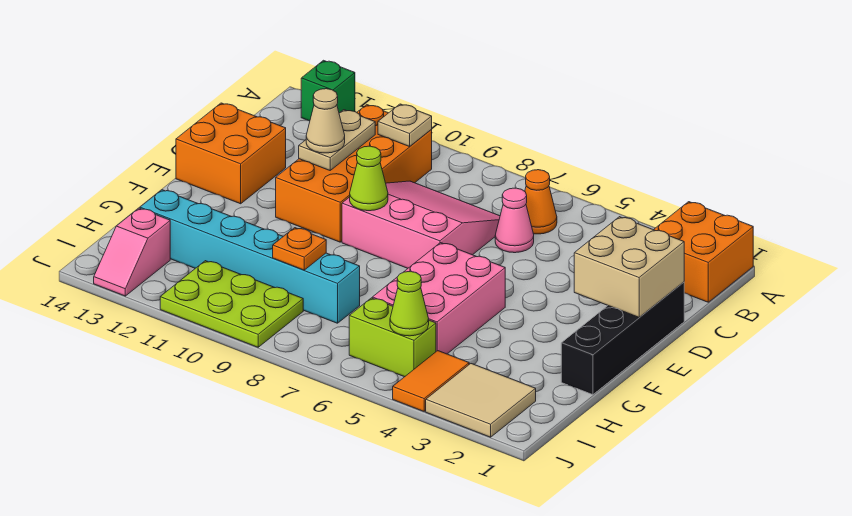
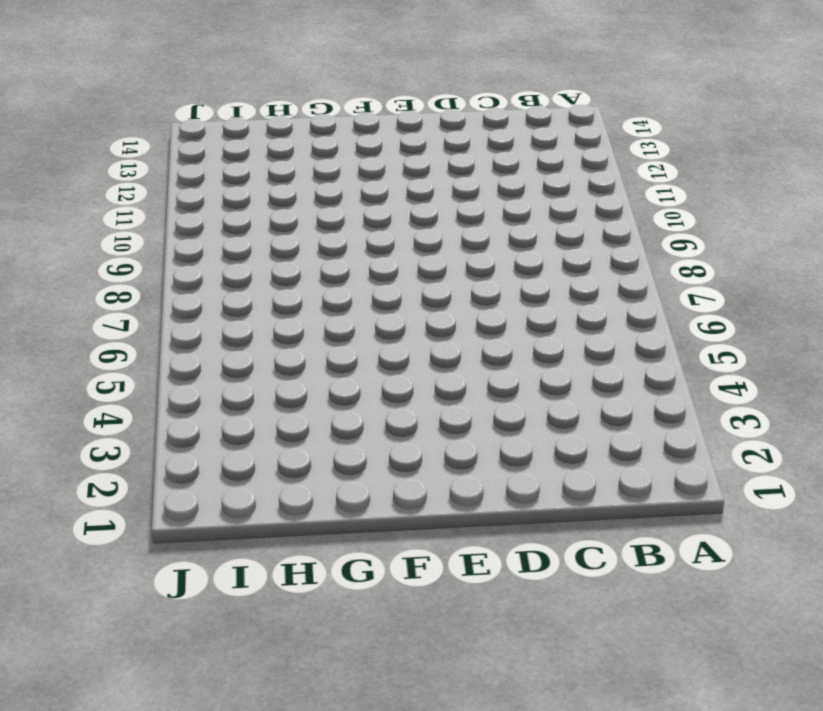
none -> orange brick A1:B2 level 1
none -> green brick A13 level 1
none -> orange cone B6 level 1

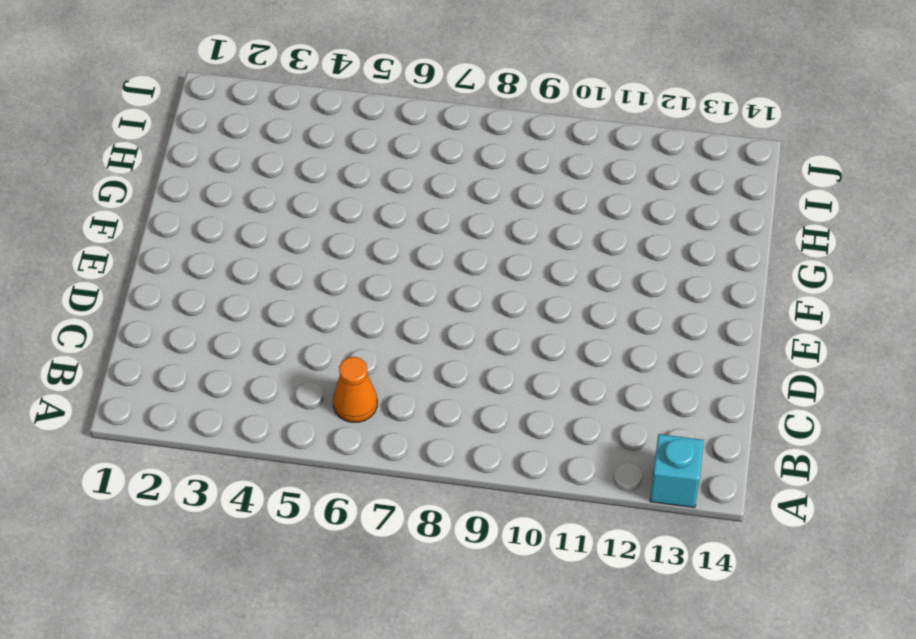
cyan brick A13 level 1 -> green brick A13 level 1
none -> orange brick A1:B2 level 1
none -> orange brick B10:E11 level 1
none -> pink cone C6 level 1

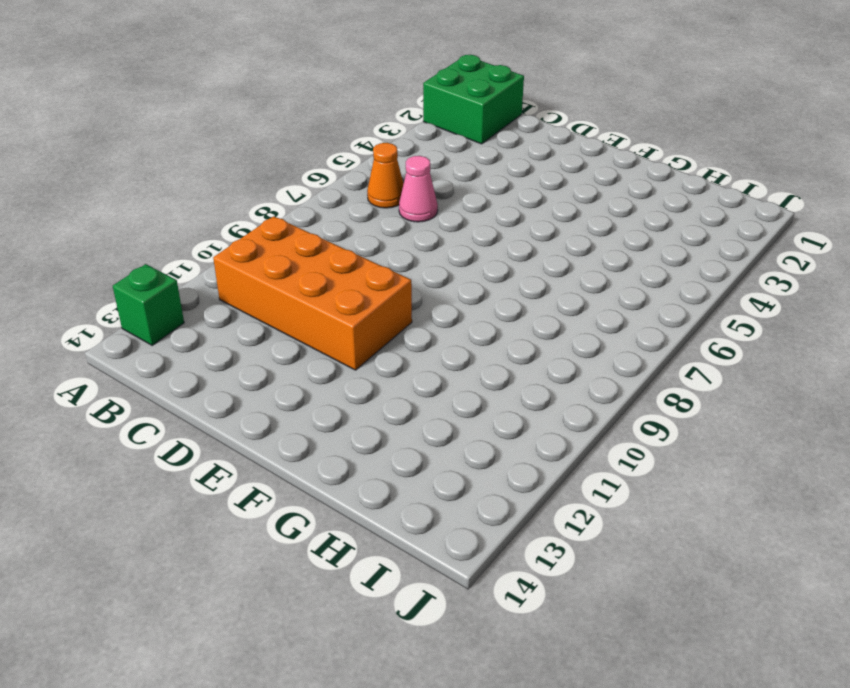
green brick A1:B2 level 1 -> orange brick A1:B2 level 1
none -> pink slope C7:E9 level 1 top E
none -> black brick D1:G1 level 1
none -> orange brick D13:E14 level 1

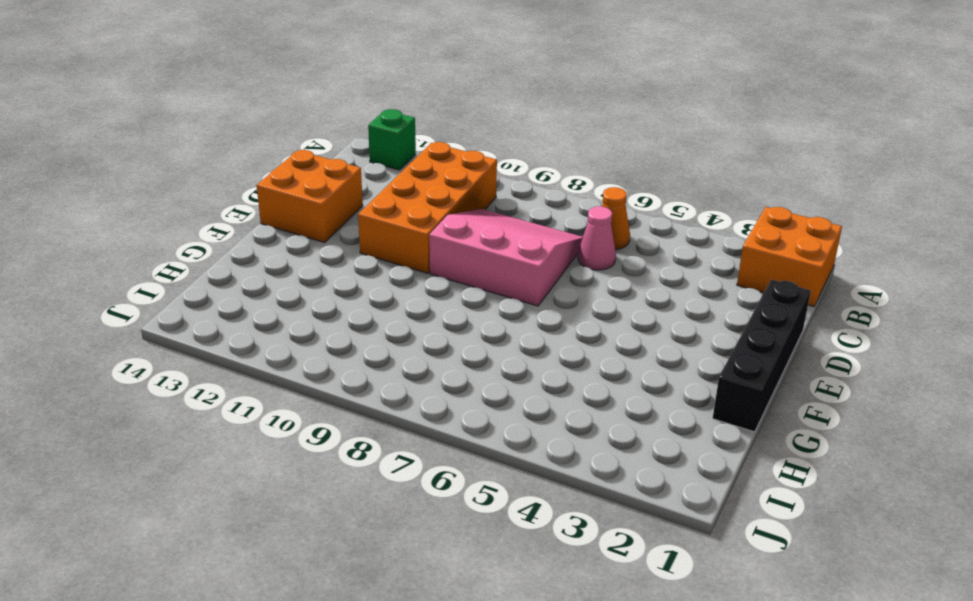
none -> pink brick F5:H6 level 1
none -> cyan brick H8:H13 level 1
none -> tan tile I2:J3 level 1

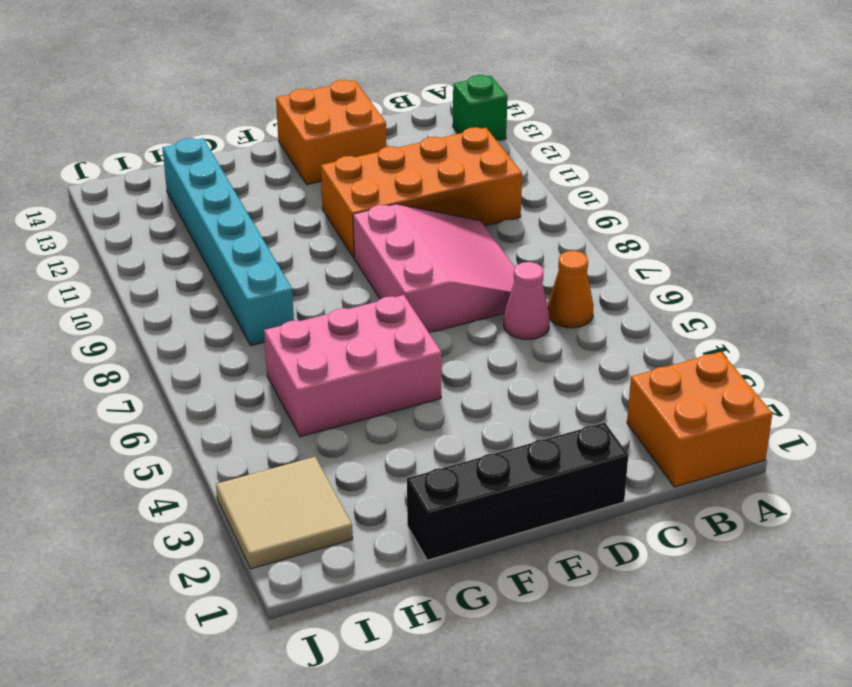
none -> orange tile I4:J4 level 1
none -> lime brick I5:I6 level 1
none -> lime plate I9:J11 level 1

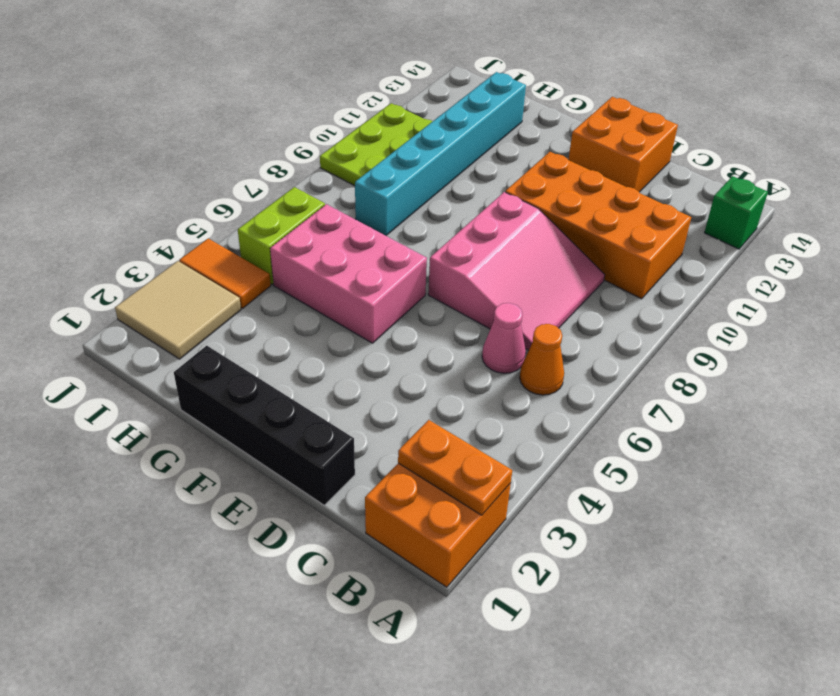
orange plate A2:B2 level 2 -> none
none -> pink slope I13:J13 level 1 top I
none -> tan plate B10 level 2
none -> tan plate C11:D11 level 2

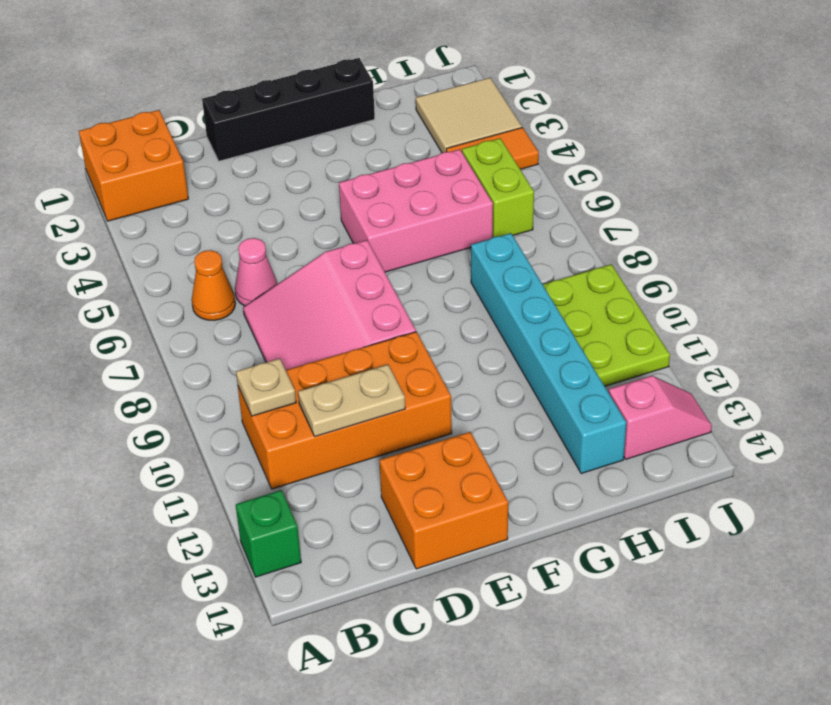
none -> tan brick D1:E2 level 2
none -> lime cone E9 level 2
none -> orange plate H9 level 2

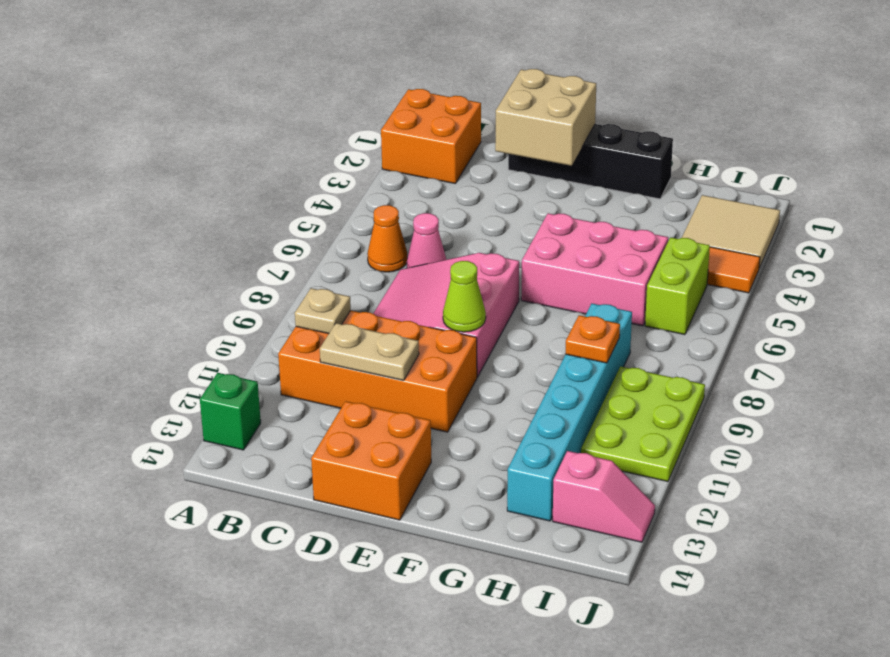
none -> lime cone I5 level 2
none -> tan cone D11 level 3

